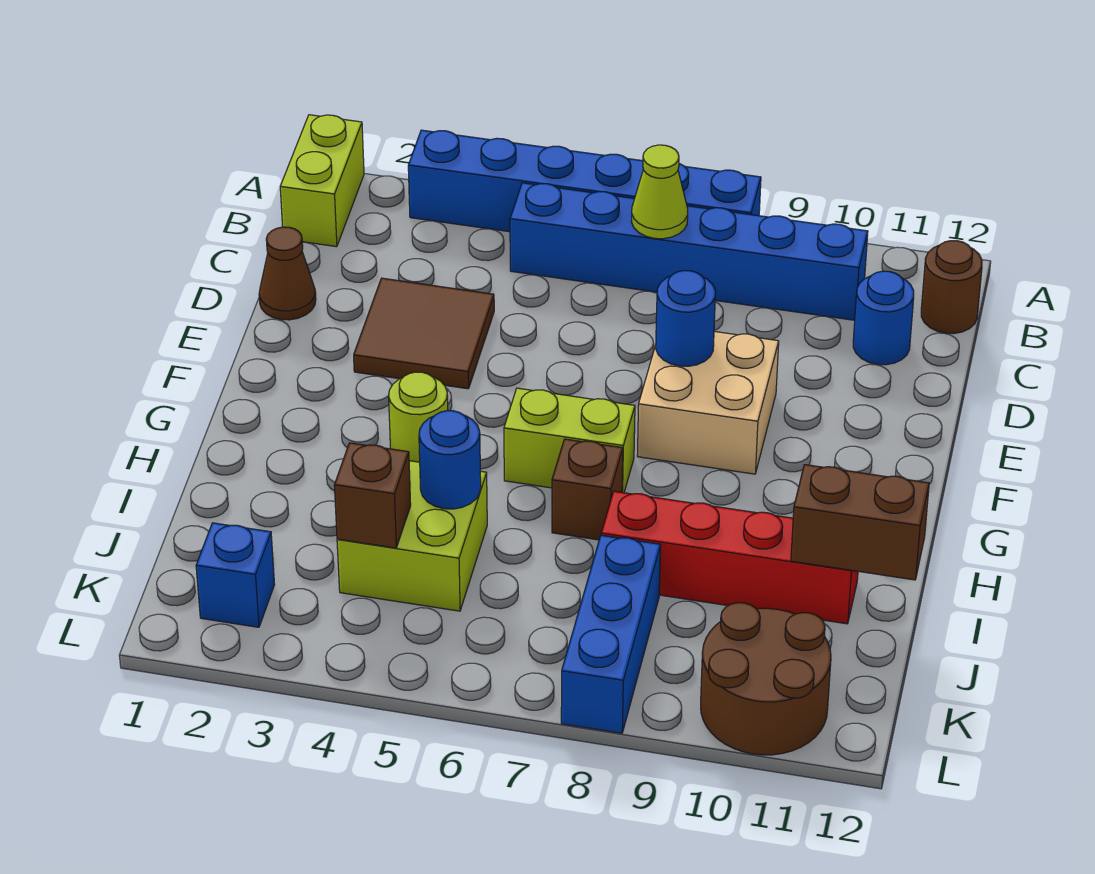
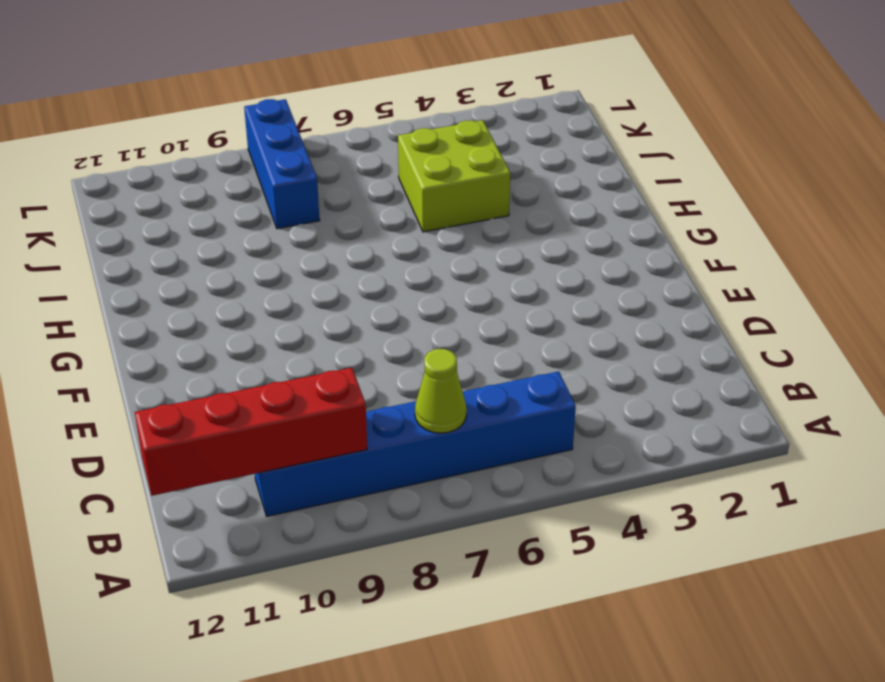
red brick B9:B12 level 2 -> red brick I8:I11 level 1
none -> lime brick A1:B1 level 1
none -> blue brick A3:A8 level 1
none -> brown round brick B12 level 1

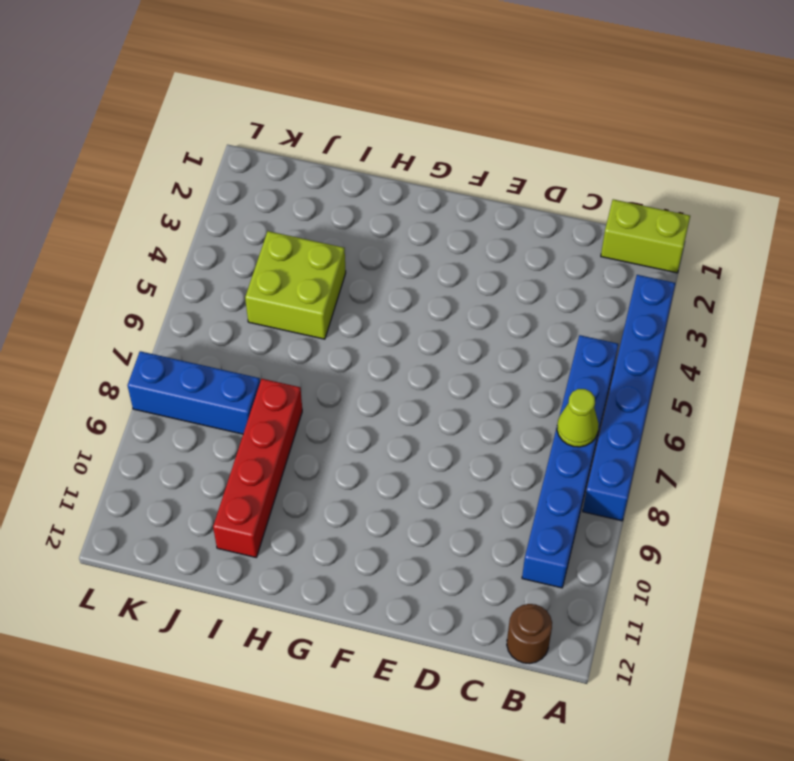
none -> blue round brick C11 level 1
none -> brown cone D1 level 1
none -> brown tile D3:E4 level 1

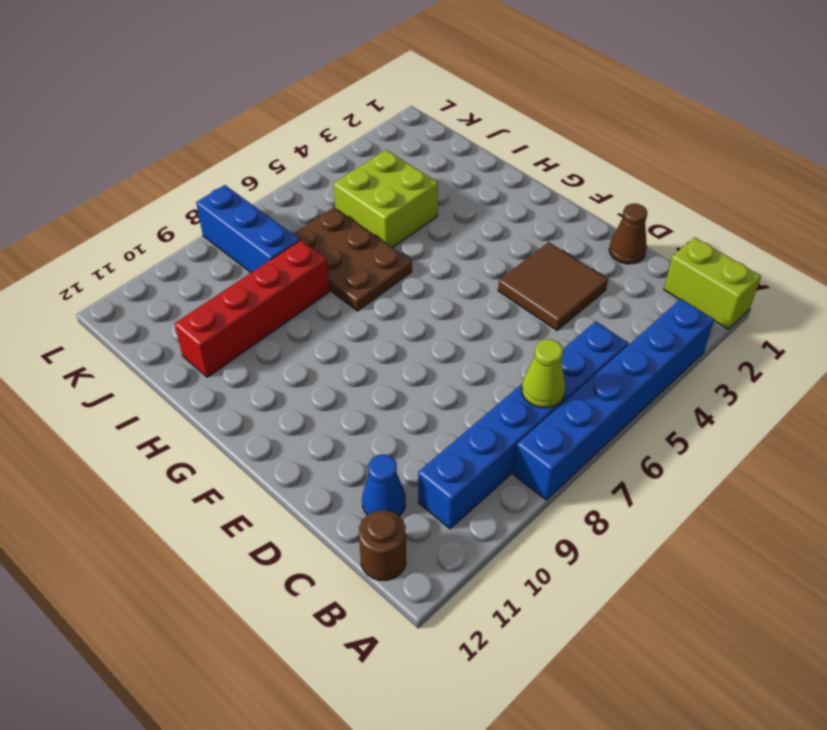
blue cone C11 level 1 -> blue round brick C11 level 1
brown plate H6:J7 level 1 -> brown brick H7 level 1
none -> tan brick E8:F9 level 1
none -> lime round brick G4 level 1
none -> lime brick G6:G7 level 1

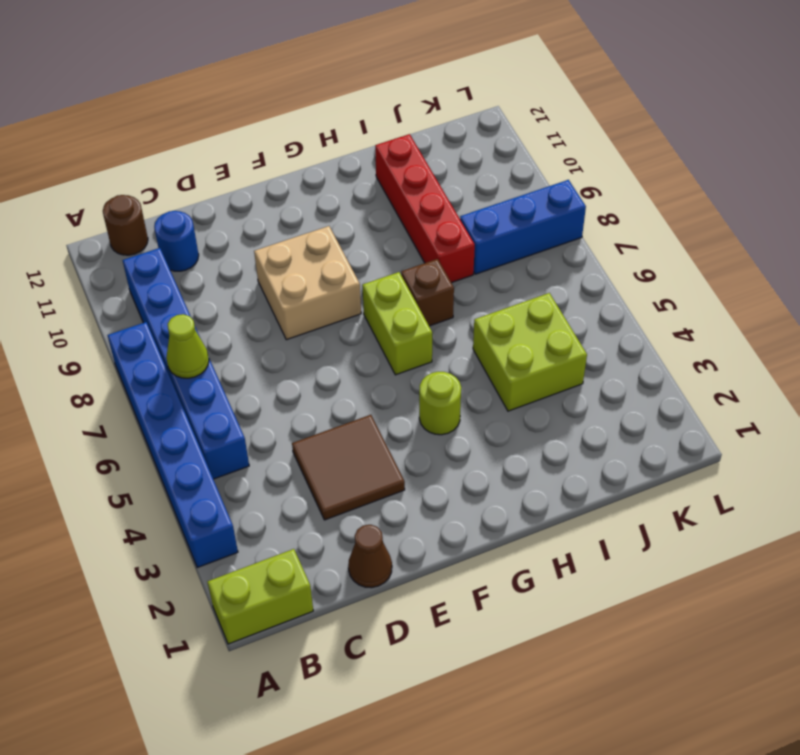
none -> blue brick K2 level 1
none -> brown round brick K10:L11 level 1
none -> blue round brick E8 level 2

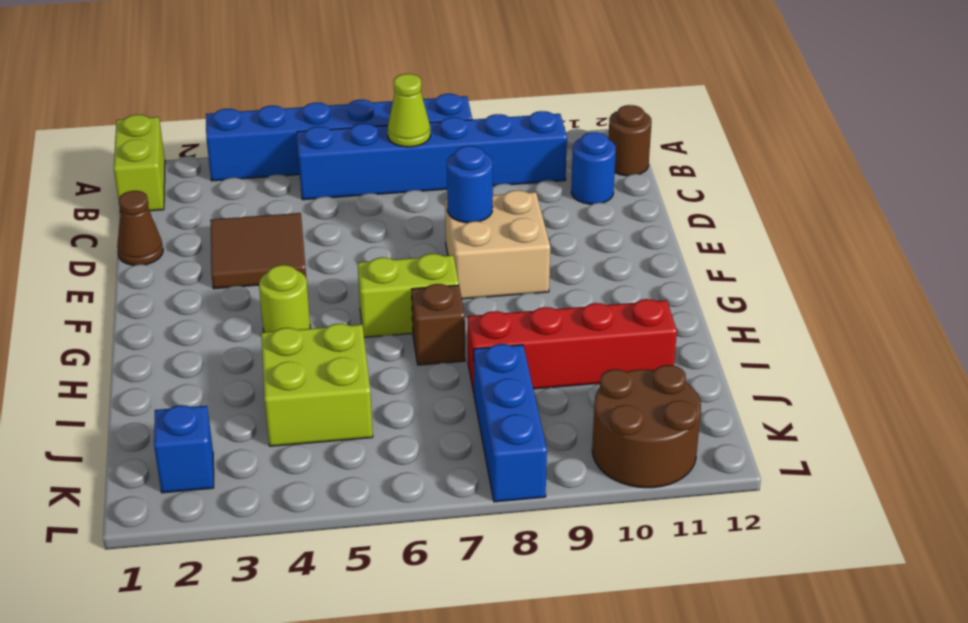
none -> blue round brick I5 level 2
none -> brown brick I11:I12 level 2
none -> brown brick J4 level 2

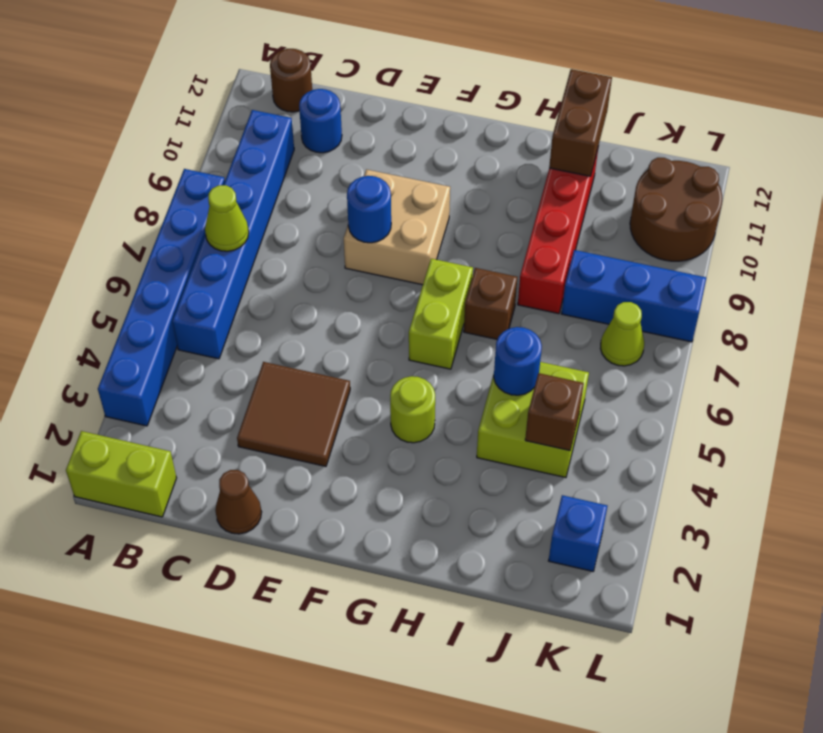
lime cone K7 level 1 -> none

